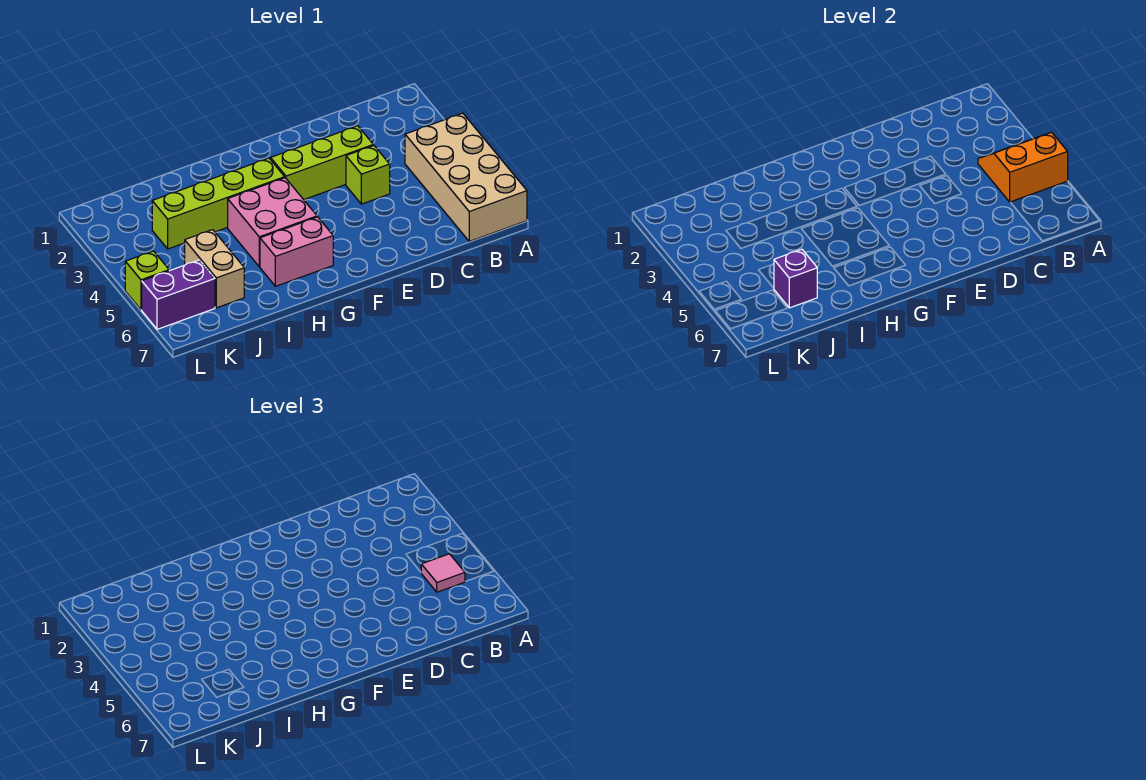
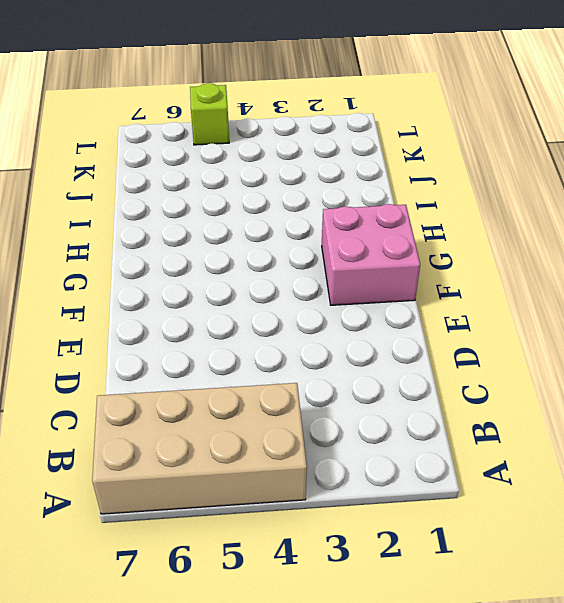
pink brick F1:G2 level 1 -> pink brick G4:H5 level 1
none -> lime brick D3:F3 level 1
none -> lime brick D4 level 1
none -> lime brick G3:J3 level 1

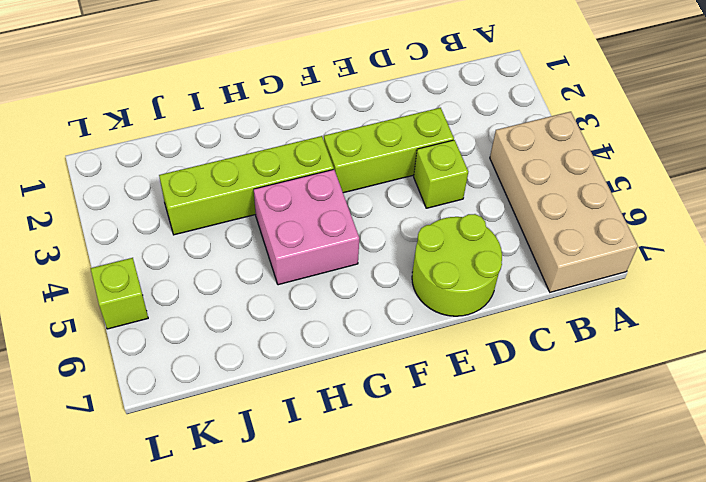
lime round brick D6:E7 level 1 -> none
none -> pink brick G6:H6 level 1
none -> tan brick J5:J6 level 1
none -> purple brick K6:L6 level 1

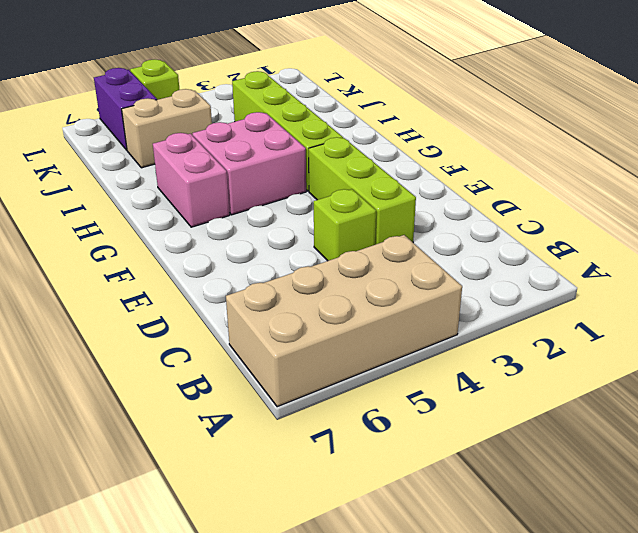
none -> orange slope A4:B5 level 2 top 5
none -> purple brick J6 level 2
none -> pink tile B5 level 3

